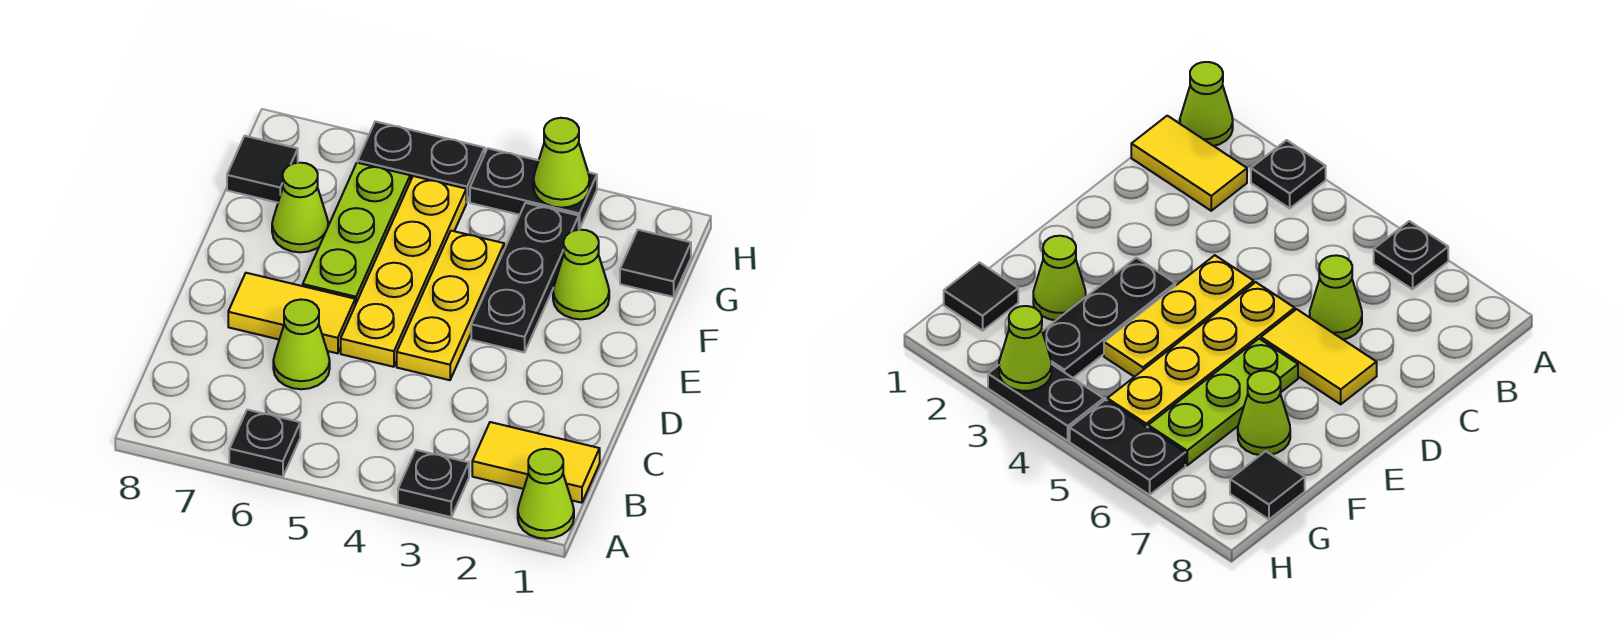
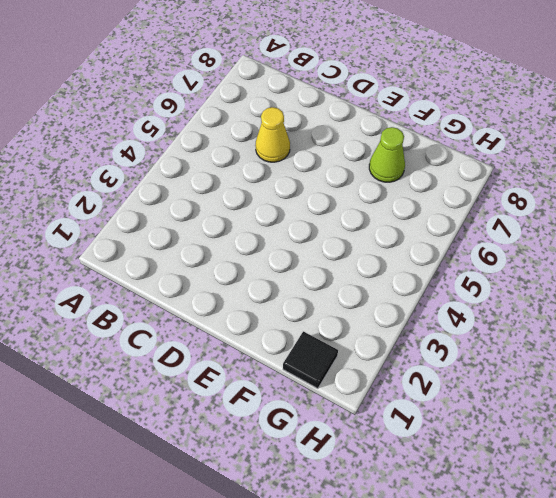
yellow cone C6 level 1 -> lime cone C6 level 1
none -> lime cone A1 level 1
none -> black plate A3 level 1
none -> black plate A6 level 1

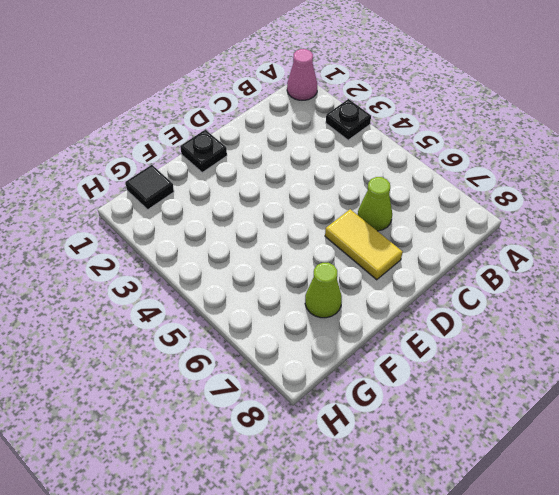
pink cone A1 level 1 -> lime cone A1 level 1
black plate E1 level 1 -> black plate A6 level 1
none -> yellow tile B1:B2 level 1
none -> yellow plate D4:F4 level 1
none -> yellow plate D5:G5 level 1

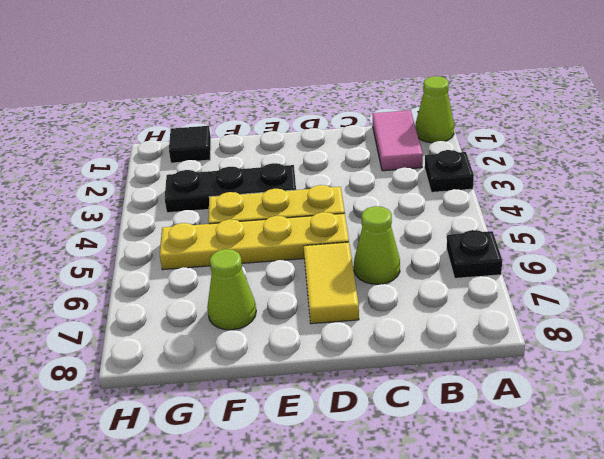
pink tile B1:B2 level 1 -> yellow tile B1:B2 level 1
none -> lime plate E6:G6 level 1
none -> lime cone F2 level 1
none -> black tile G8 level 1

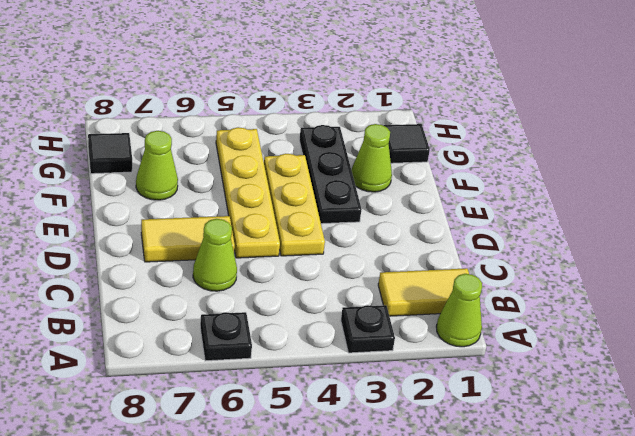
none -> lime plate E6:G6 level 1
none -> black plate H3:H4 level 1
none -> black plate H5:H6 level 1

